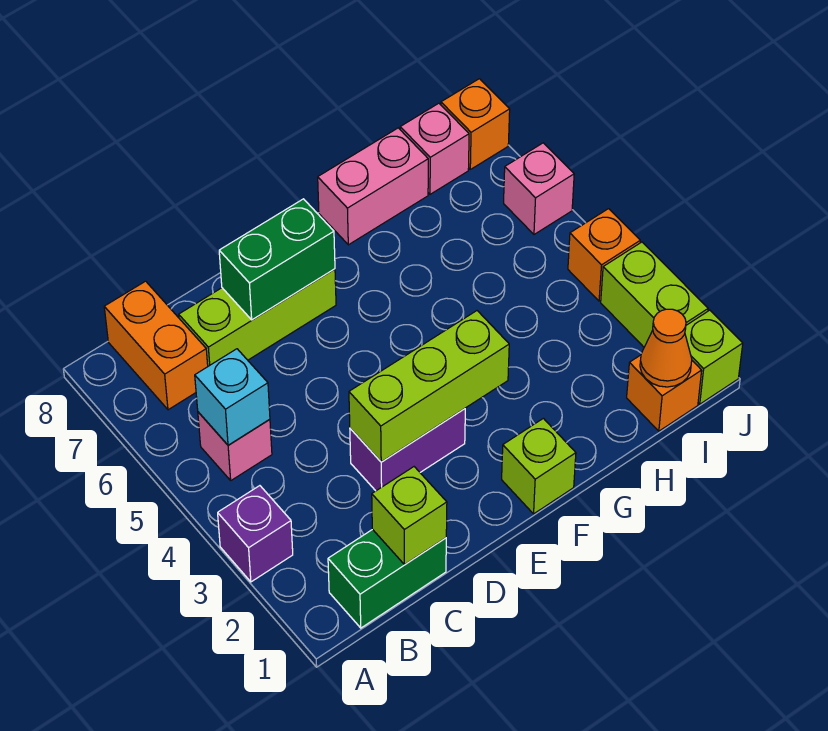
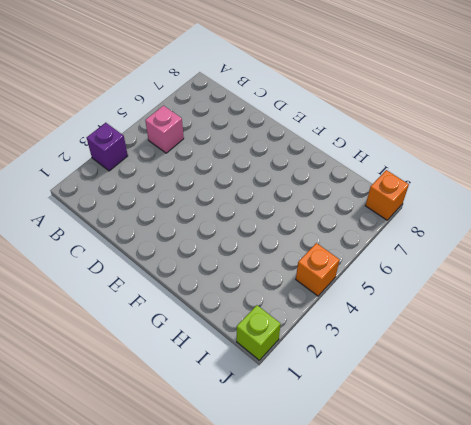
none -> green brick B1:C1 level 1
none -> orange brick B7:B8 level 1
none -> lime brick C7:E7 level 1

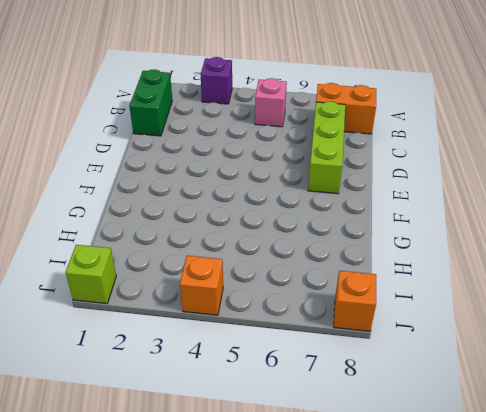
none -> purple brick D3:E3 level 1
none -> lime brick F1 level 1
none -> pink brick G8:H8 level 1

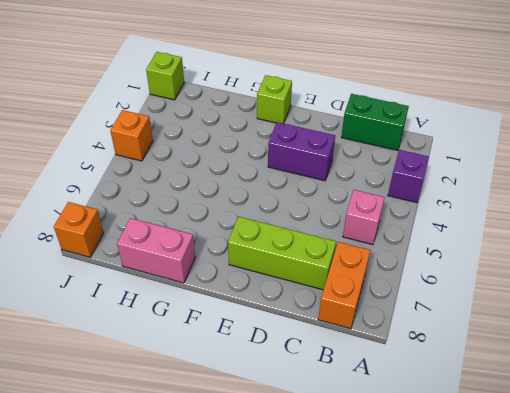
none -> orange brick I1 level 1
none -> pink brick I8 level 1
none -> lime brick J2:J3 level 1

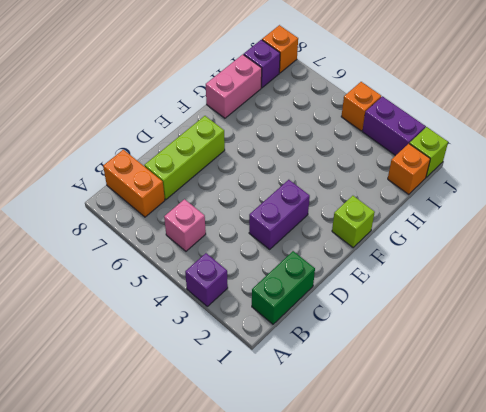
purple brick I8 level 1 -> pink brick I8 level 1
purple brick J2:J3 level 1 -> lime brick J2:J3 level 1
none -> pink brick J6 level 1
none -> cyan brick B5 level 2
none -> lime brick C1 level 2

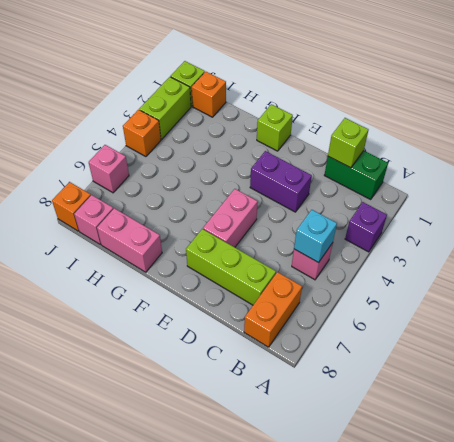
pink brick E5:E6 level 1 -> none
none -> lime brick D3:F3 level 2
none -> green brick D7:E7 level 2
none -> orange cone I1 level 2

